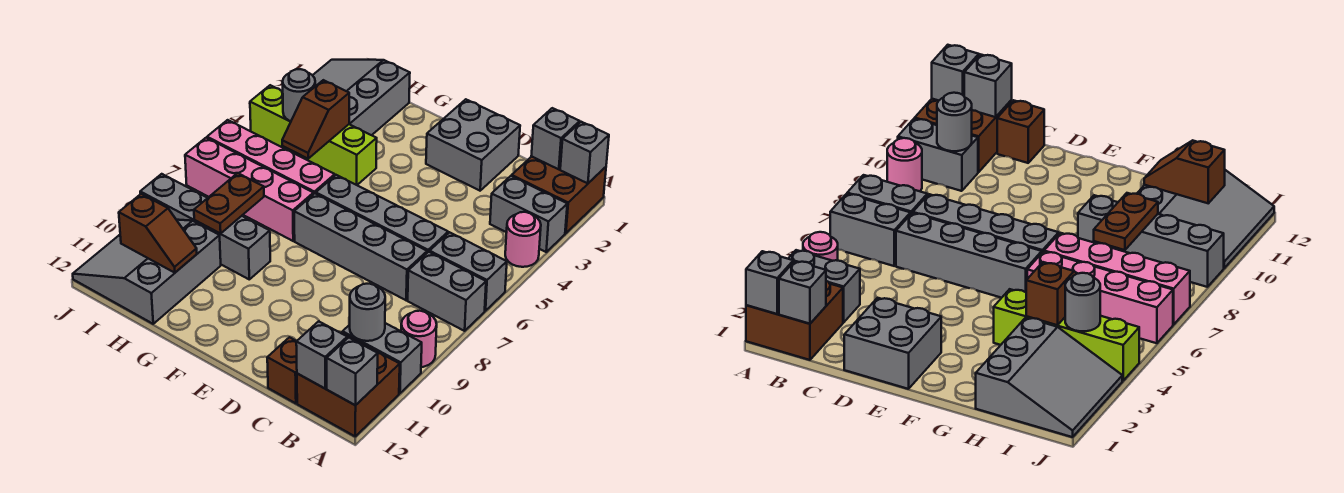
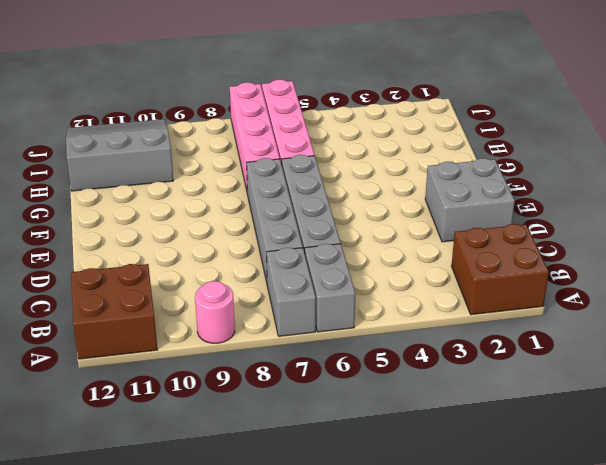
none -> grey brick A3:B3 level 1
none -> pink round brick A4 level 1
none -> grey brick A10:B10 level 1

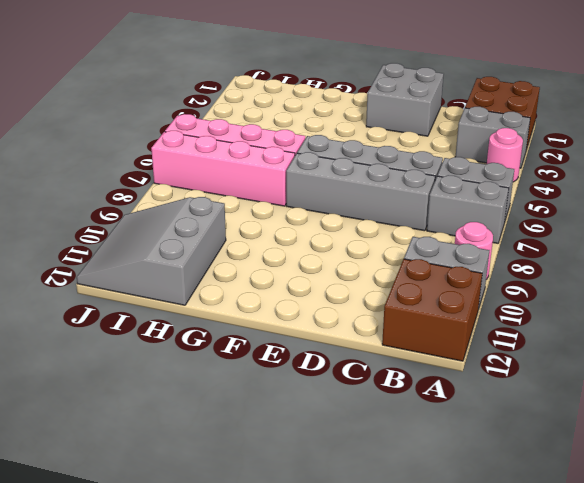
none -> brown brick C12 level 1
none -> lime brick G4:J4 level 1
none -> grey brick G9:J9 level 1

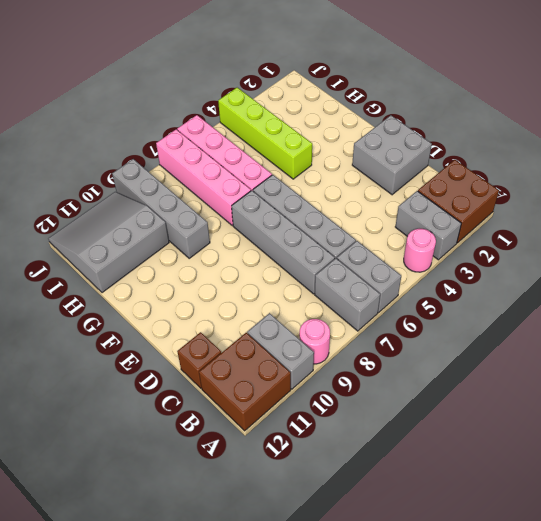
none -> grey slope H1:J3 level 1 top H
none -> grey brick A1 level 2
none -> grey brick A12 level 2

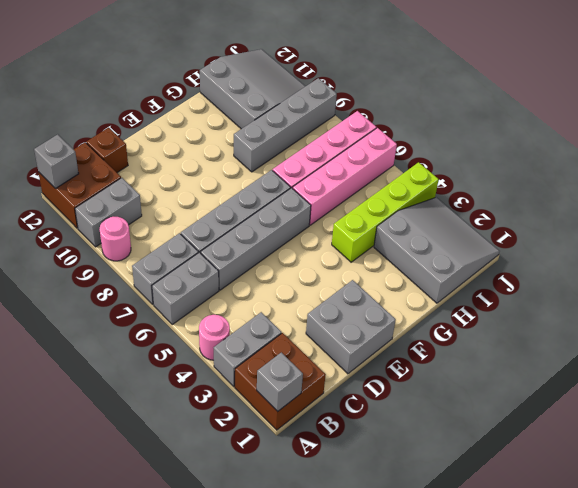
none -> grey brick B1 level 2
none -> grey round brick B10 level 2
none -> grey brick B12 level 2

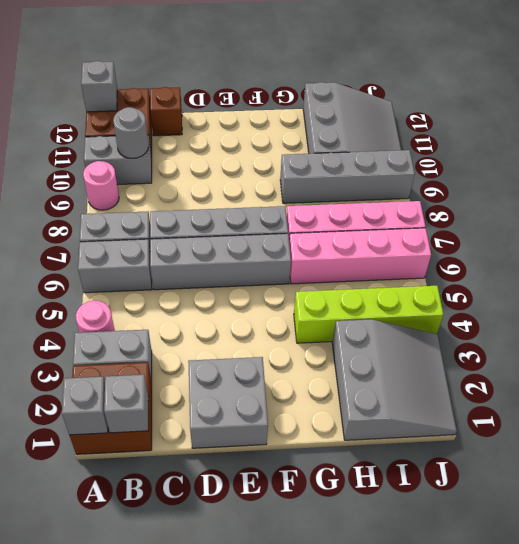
none -> grey brick B12 level 2
none -> brown slope H4:H5 level 2 top 4
none -> brown plate H8:H9 level 2

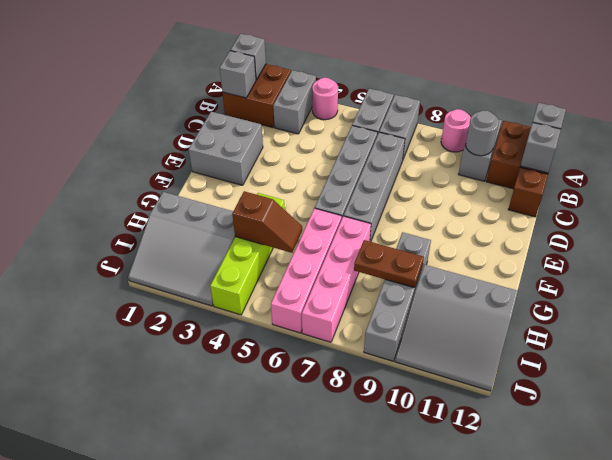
none -> brown slope H11:I11 level 2 top I
none -> grey round brick I4 level 2

